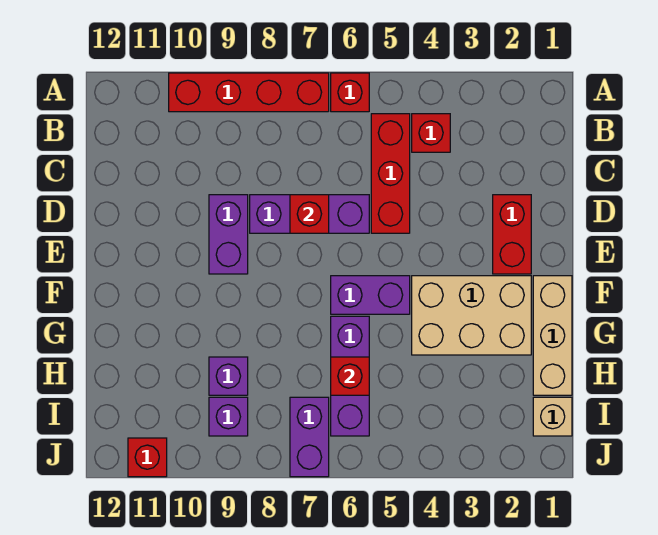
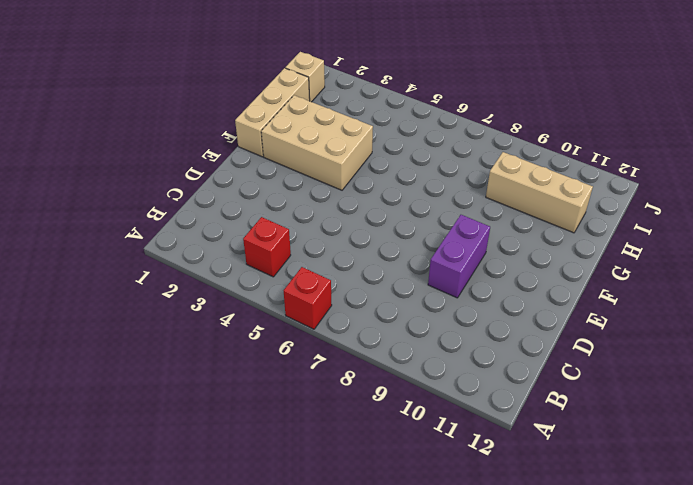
tan brick H9:H11 level 1 -> purple brick H9 level 1
none -> red brick A7:A10 level 1
none -> red brick B5:D5 level 1
none -> red brick D2:E2 level 1

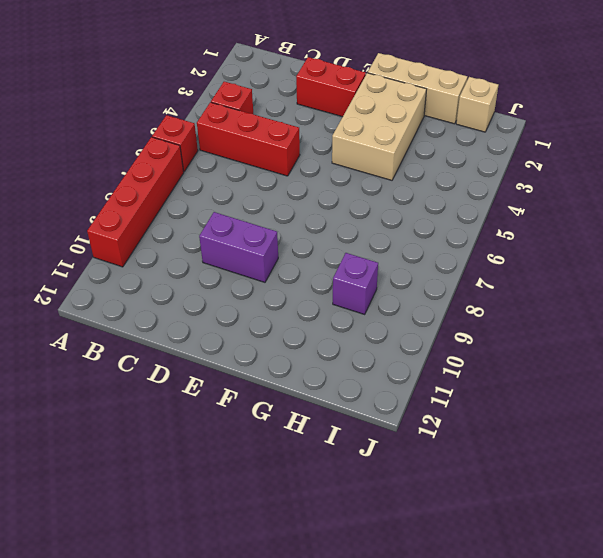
none -> purple brick D6:D8 level 1
none -> purple brick F5:F6 level 1
none -> purple brick G6:I6 level 1

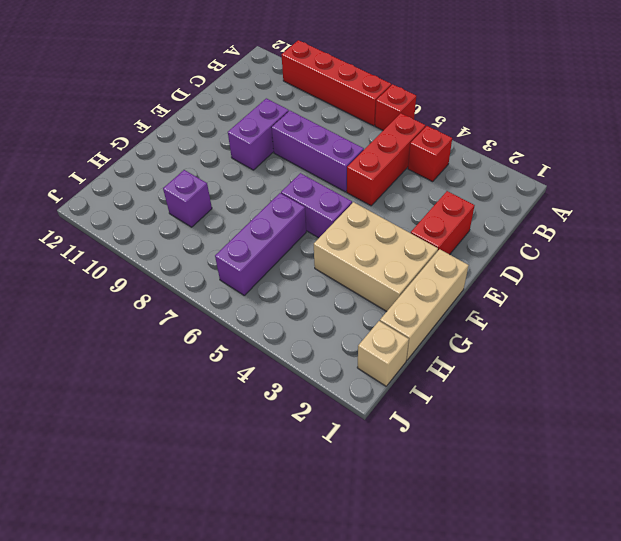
none -> purple brick I7:J7 level 1
none -> purple brick I9 level 1
none -> red brick J11 level 1

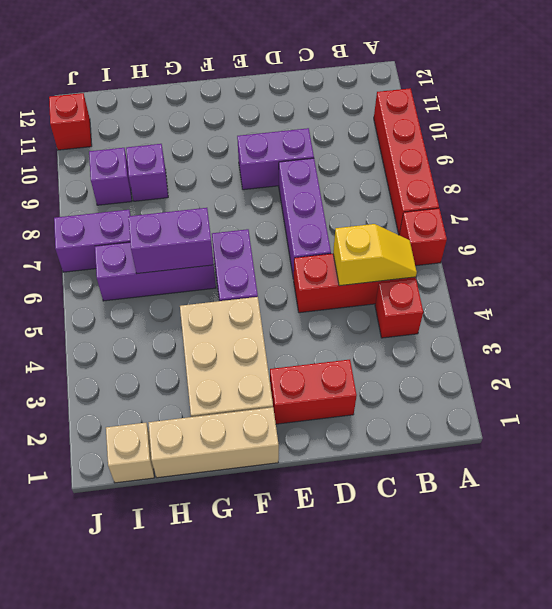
yellow slope B5:C5 level 2 top C -> none
purple brick G6:H6 level 2 -> red brick H6 level 2
none -> red brick D7 level 2

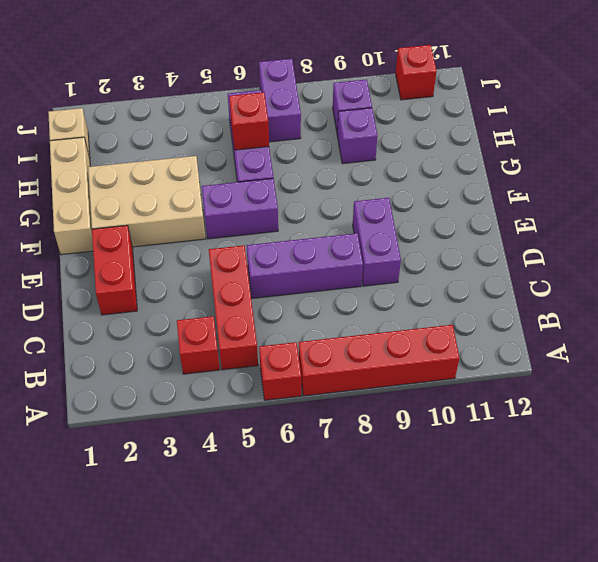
none -> red brick D7 level 2

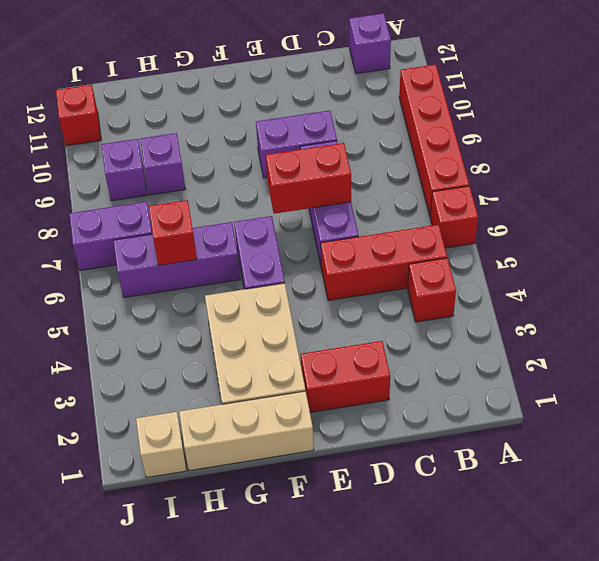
purple brick B12 level 1 -> none
red brick D7:E7 level 2 -> red brick D7 level 2

